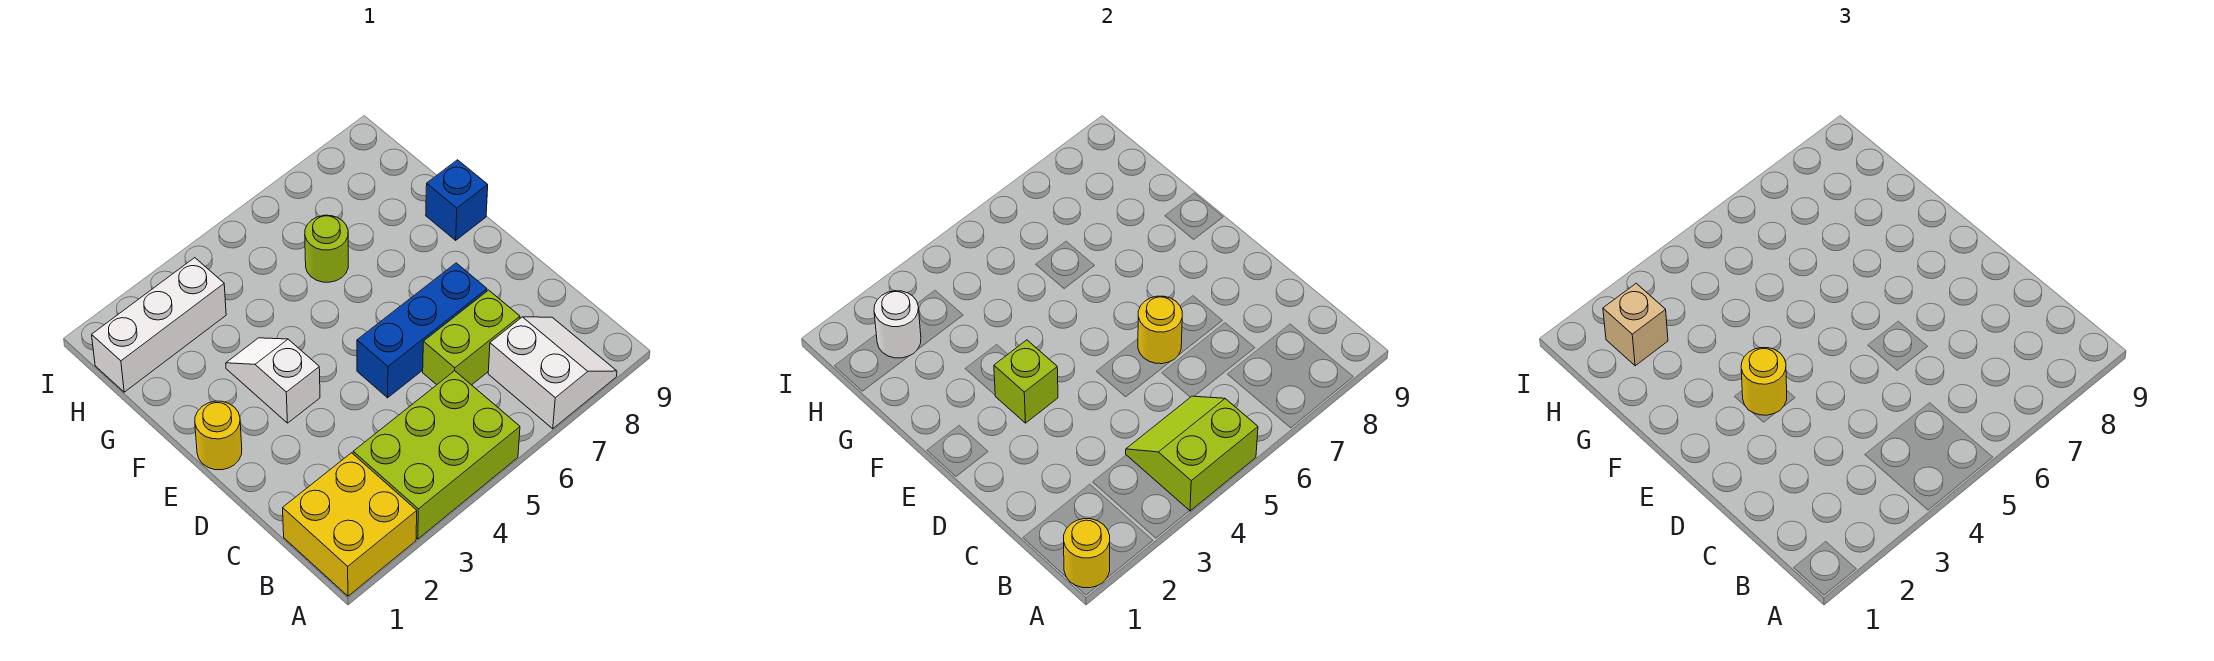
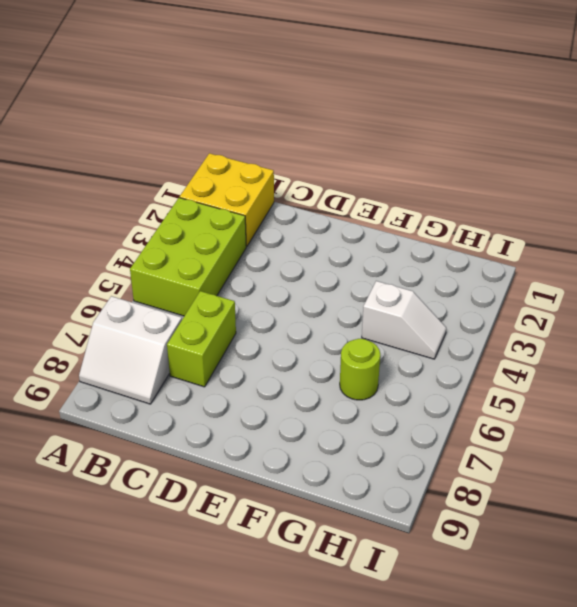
white slope G4:H4 level 1 top G -> white slope E3:F3 level 1 top E
none -> blue brick D5:D7 level 1
none -> yellow round brick E1 level 1
none -> blue brick F9 level 1

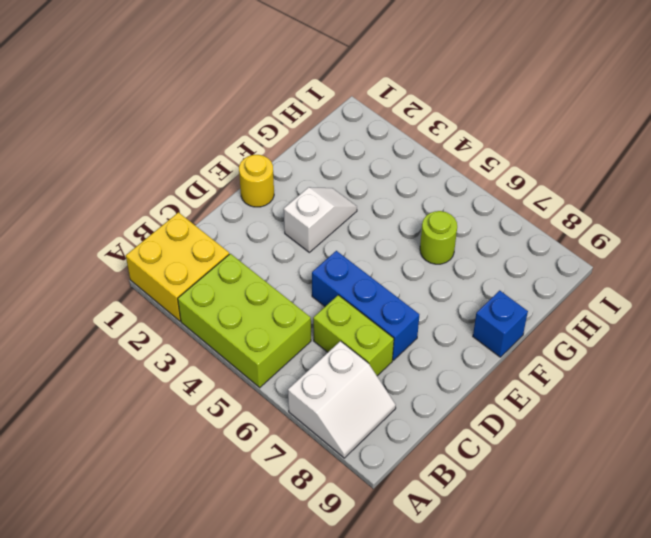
none -> white brick H1:H3 level 1
none -> yellow round brick A1 level 2
none -> lime slope A4:B5 level 2 top A

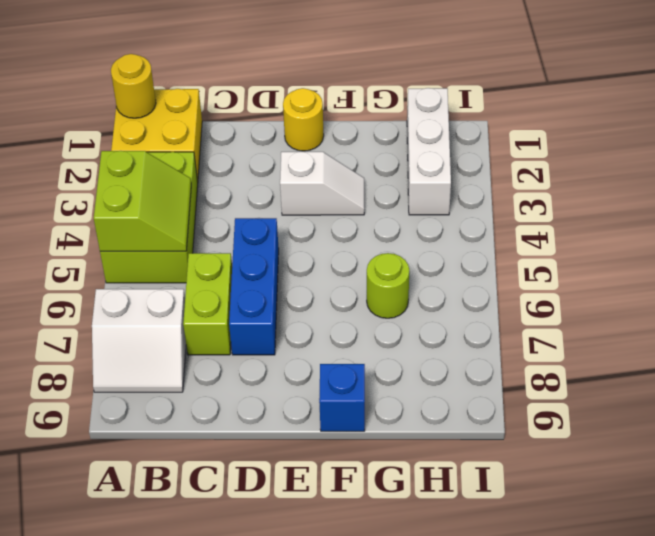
none -> yellow round brick D6 level 2
none -> lime brick E3 level 2
none -> white round brick H2 level 2

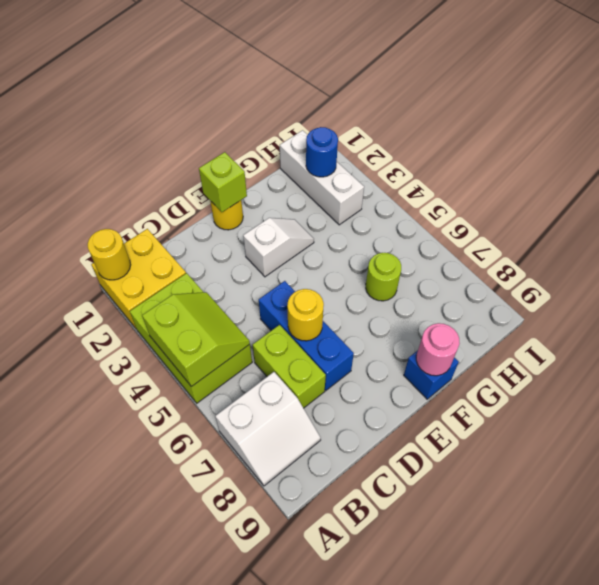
lime brick E1 level 2 -> lime brick E3 level 2
pink round brick F9 level 2 -> none
blue round brick H2 level 2 -> white round brick H2 level 2
none -> yellow round brick E3 level 3
none -> tan brick H2 level 3

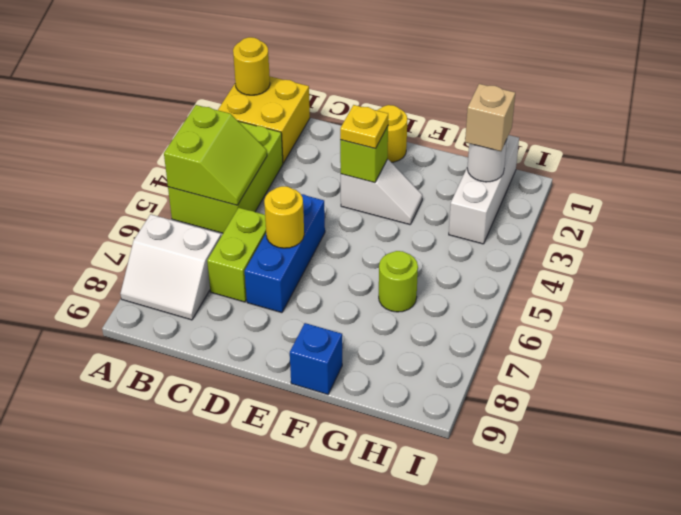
yellow plate E3 level 3 -> yellow round brick E3 level 3

